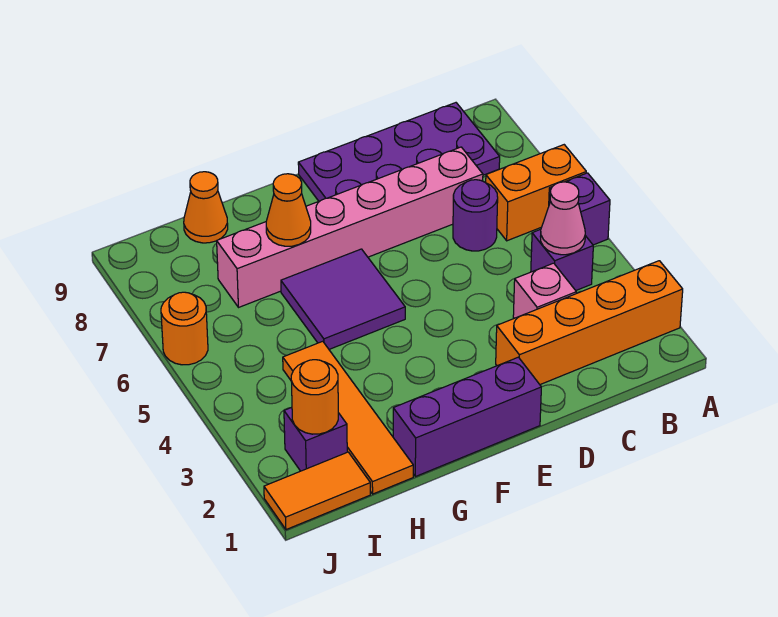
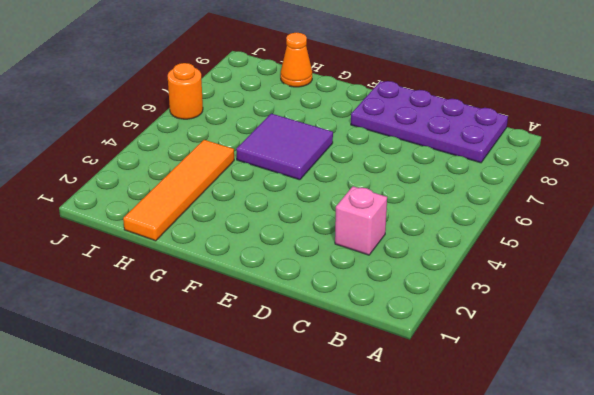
none -> orange brick A2:D2 level 1
none -> purple brick A5 level 1
none -> orange brick A6:B6 level 1

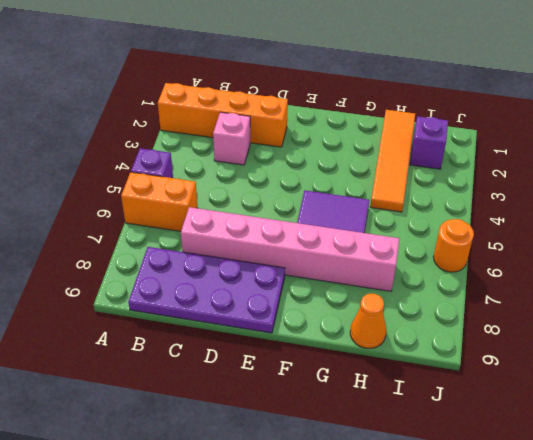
none -> purple brick B4 level 1
none -> purple round brick C6 level 1
none -> purple brick E1:G1 level 1

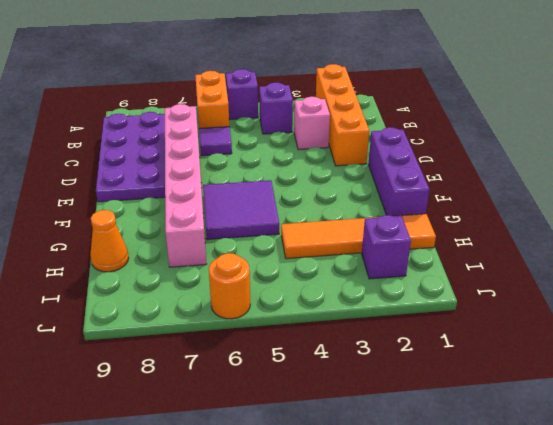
purple tile C6 level 1 -> purple round brick C6 level 1
none -> orange tile I1:J1 level 1
none -> pink cone B4 level 2
none -> orange cone G7 level 2

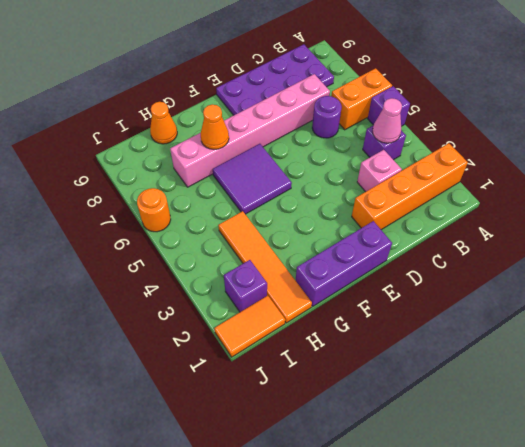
none -> orange round brick I2 level 2

